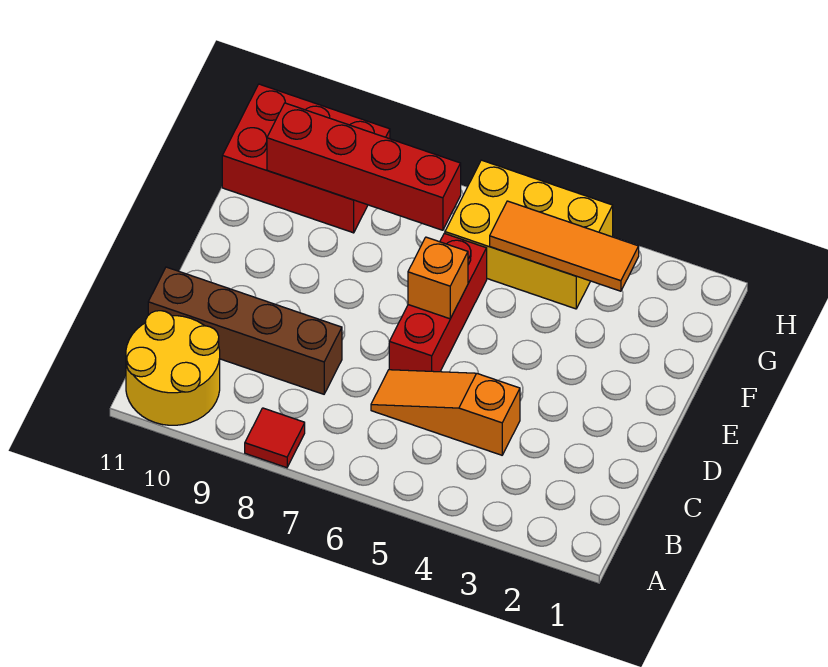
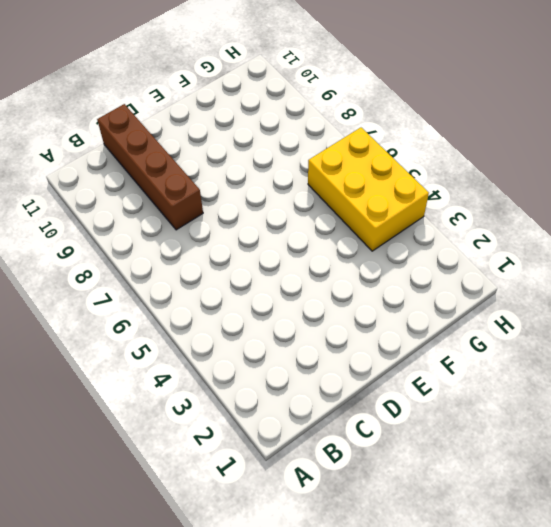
none -> red tile A8 level 1
none -> yellow round brick A10:B11 level 1

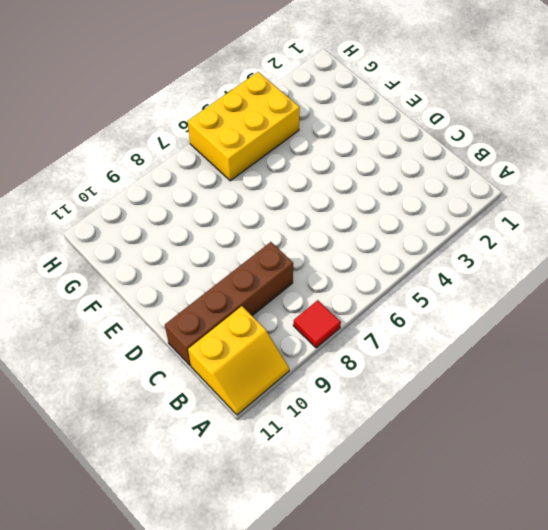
yellow slope A10:B11 level 1 top B -> yellow round brick A10:B11 level 1
none -> orange slope C4:C6 level 1 top 4
none -> red brick D6:F6 level 1

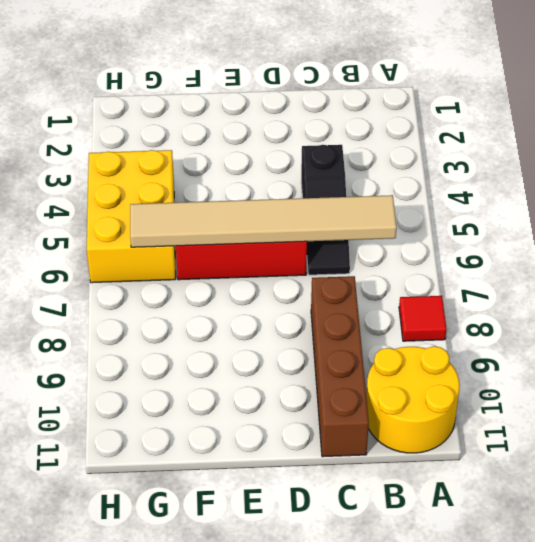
tan tile B6:G6 level 2 -> orange brick E6 level 2
black slope C4:C6 level 1 top 4 -> orange slope C4:C6 level 1 top 4
none -> red brick G9:H11 level 1
none -> orange tile G3:G5 level 2

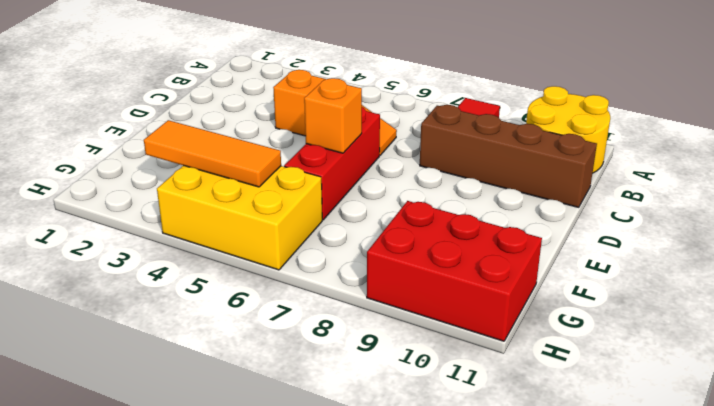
none -> red brick G7:G10 level 2

